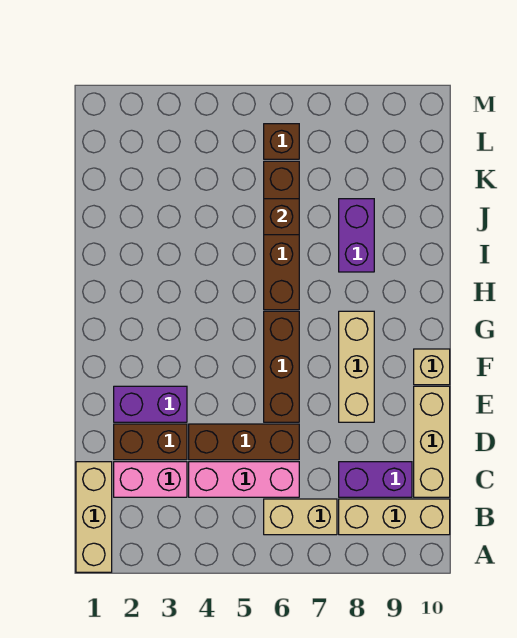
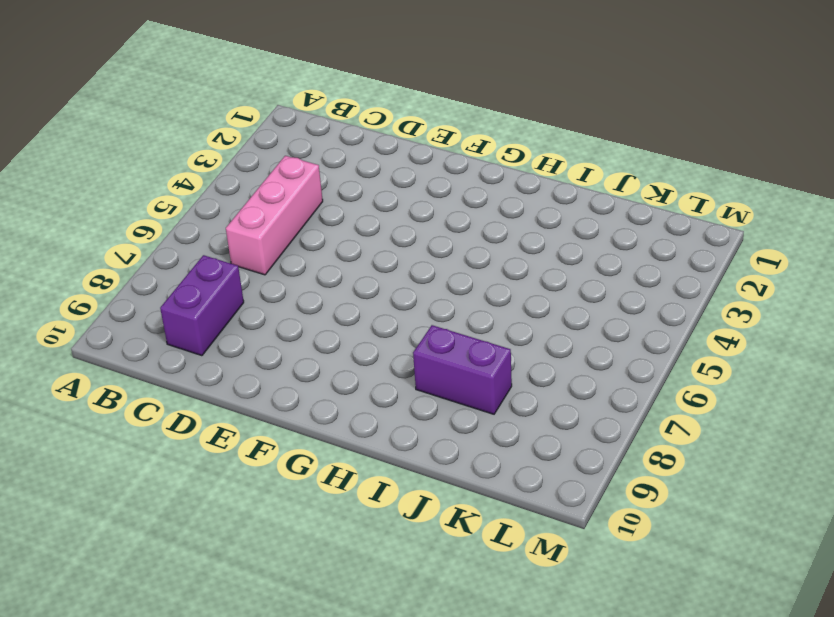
none -> tan brick A1:C1 level 1
none -> tan brick B6:B7 level 1
none -> tan brick B8:B10 level 1

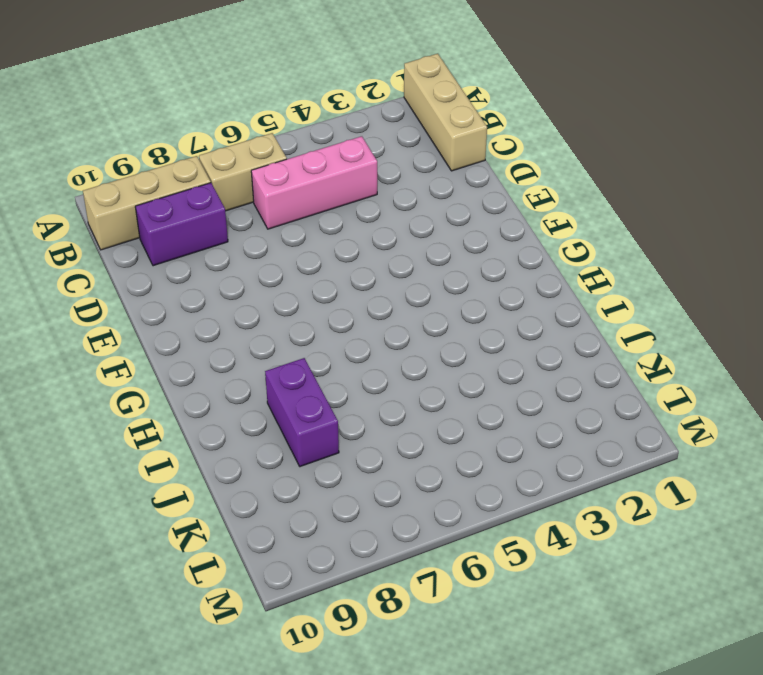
none -> pink brick C2:C3 level 1
none -> tan brick C10:E10 level 1
none -> brown brick D2:D3 level 1

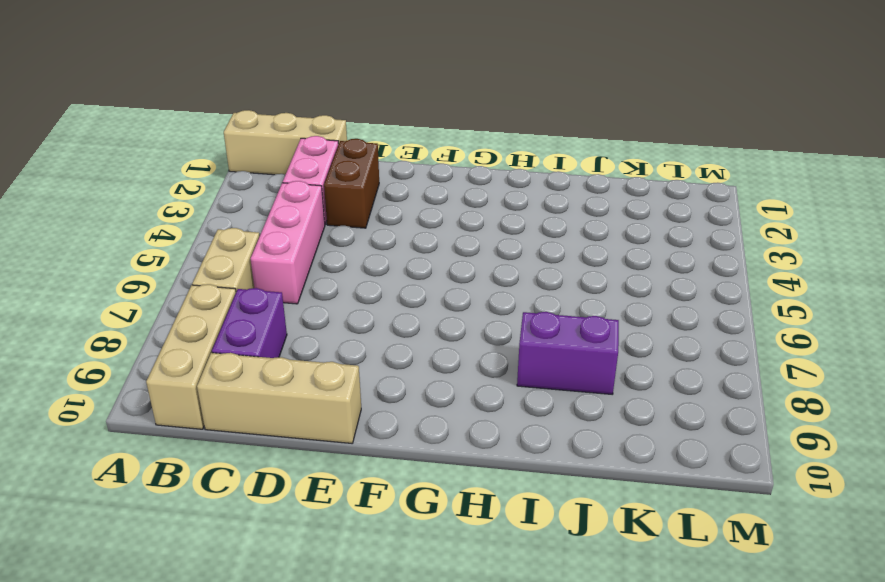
none -> brown brick D4:D6 level 1
none -> purple brick E2:E3 level 1
none -> brown brick E6:G6 level 1

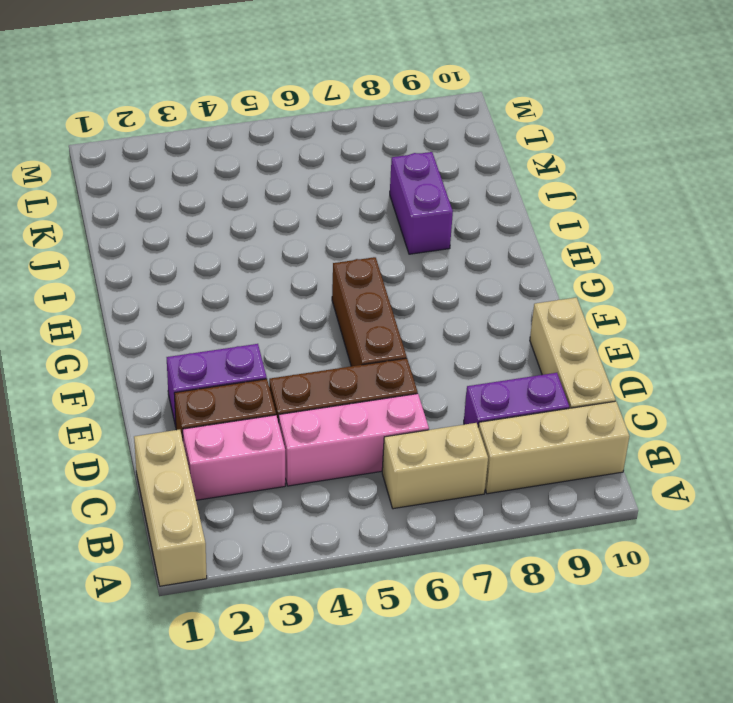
none -> tan brick E8:G8 level 1
none -> tan brick F10 level 1
none -> brown brick H6:K6 level 1

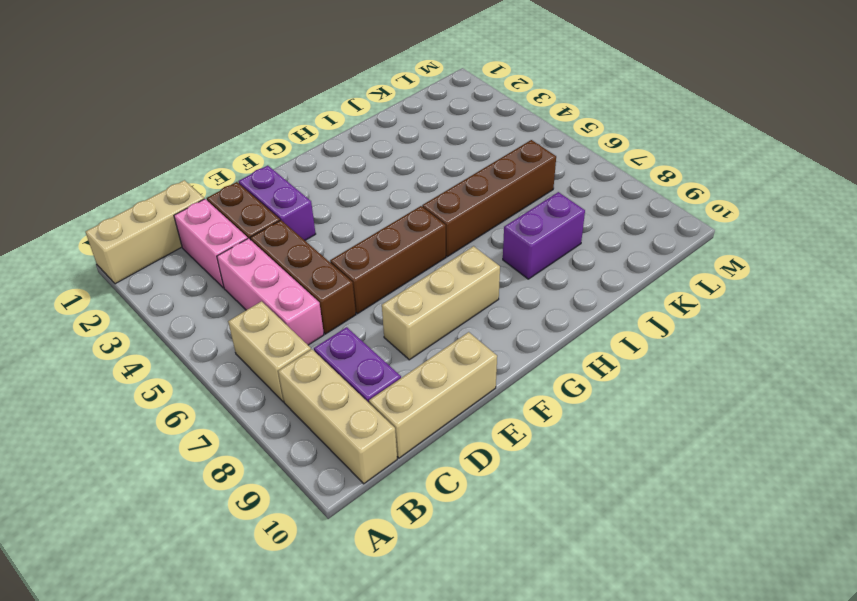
none -> tan brick F10 level 1
none -> brown brick L6 level 1
none -> brown brick J6 level 2

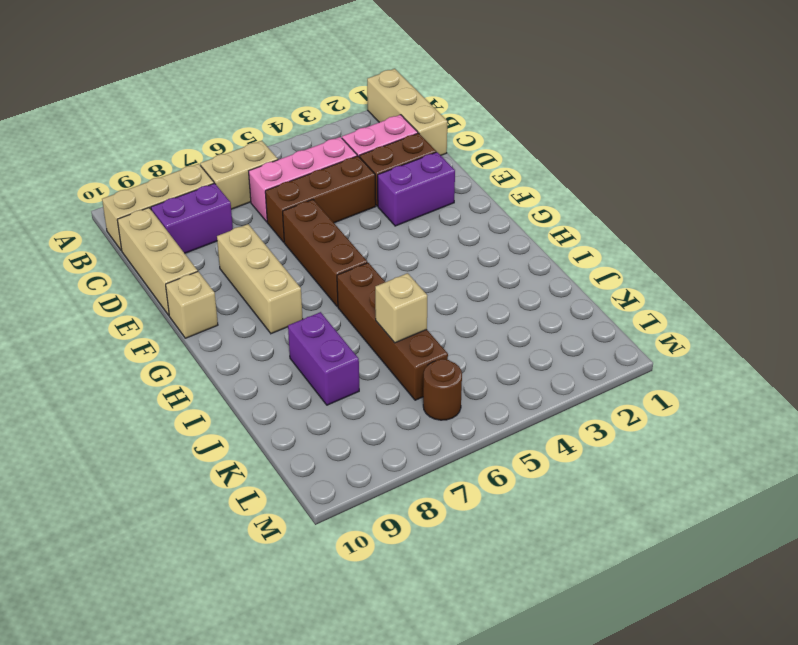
tan brick J6 level 2 -> brown brick J6 level 2
brown round brick L6 level 1 -> brown brick L6 level 1

